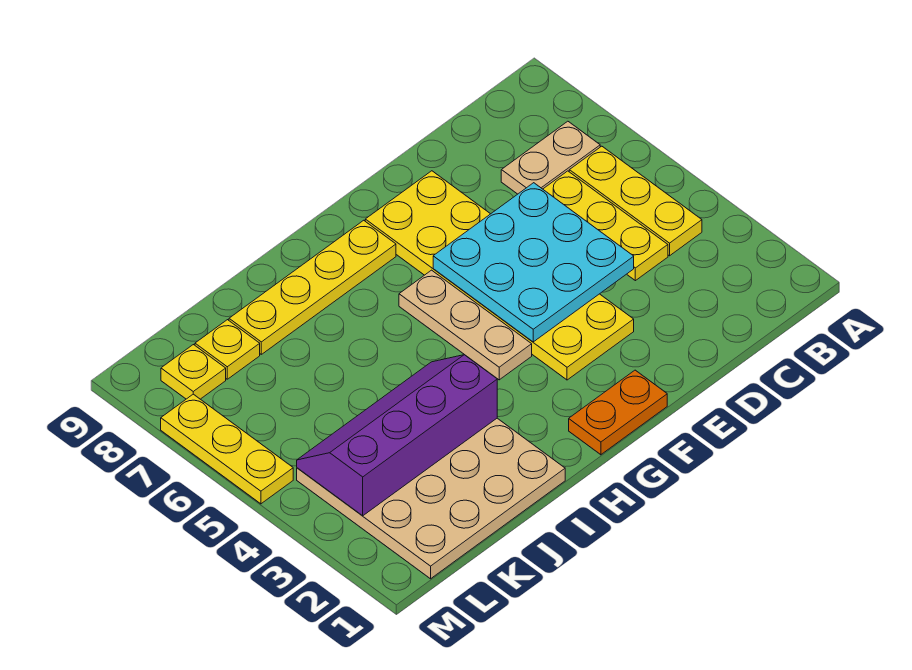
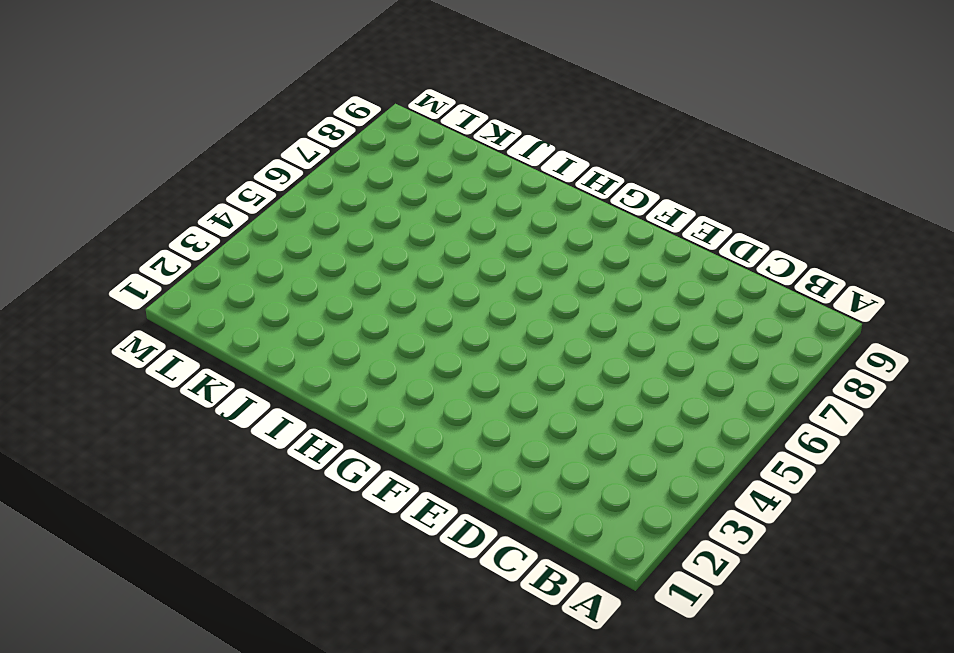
none -> yellow plate B4:B6 level 1
none -> tan plate B7:C7 level 1
none -> yellow plate C4:C6 level 1

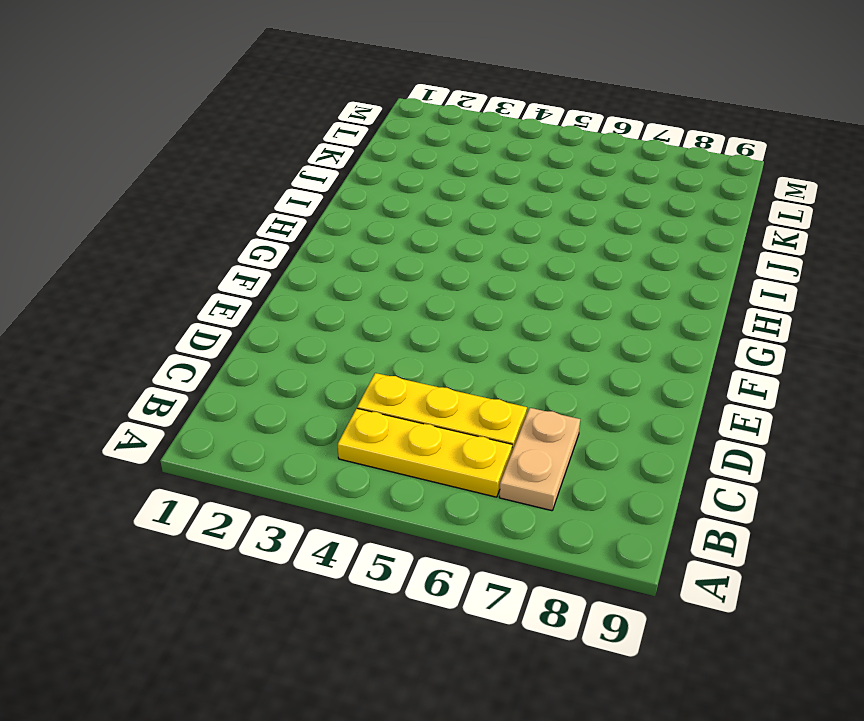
none -> yellow plate E3:F8 level 1
none -> orange plate F1:G1 level 1
none -> tan plate G4:G6 level 1

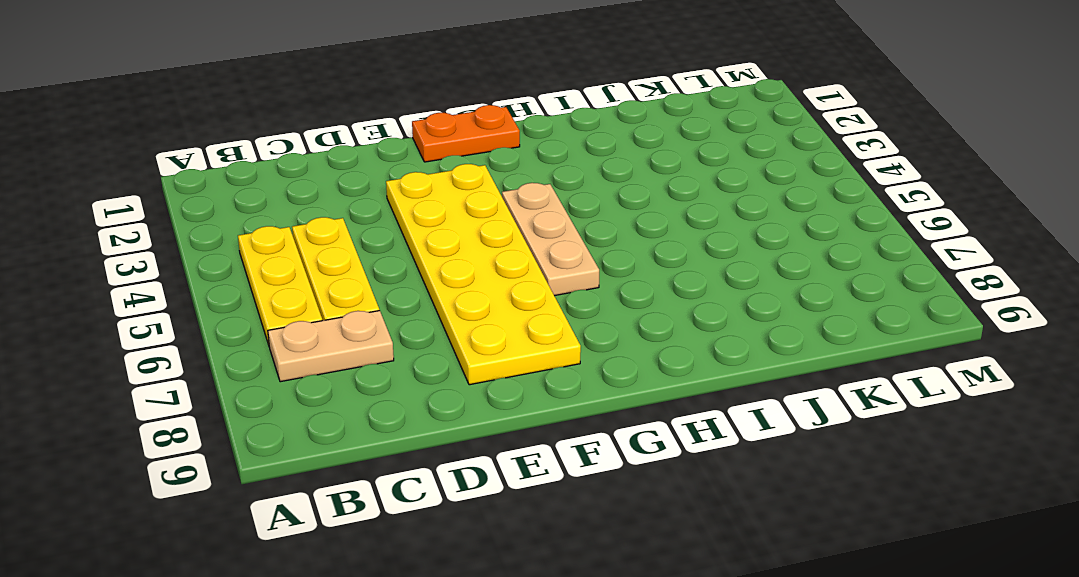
none -> yellow plate G8:J8 level 1
none -> tan plate I1:L4 level 1
none -> yellow plate K8 level 1

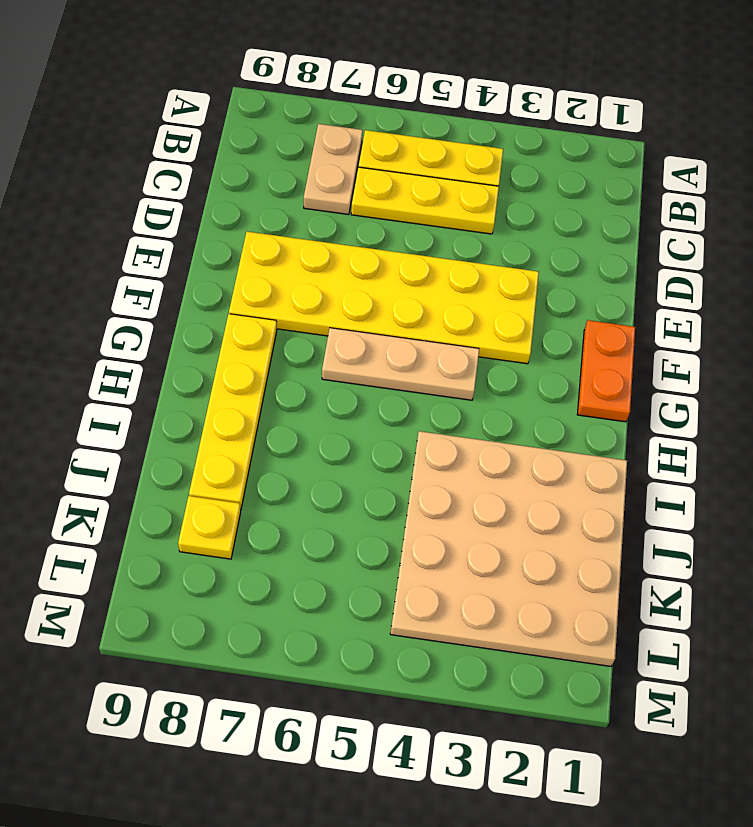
none -> yellow plate L8 level 1
none -> yellow plate M5:M7 level 1
none -> cyan plate D4:F6 level 2

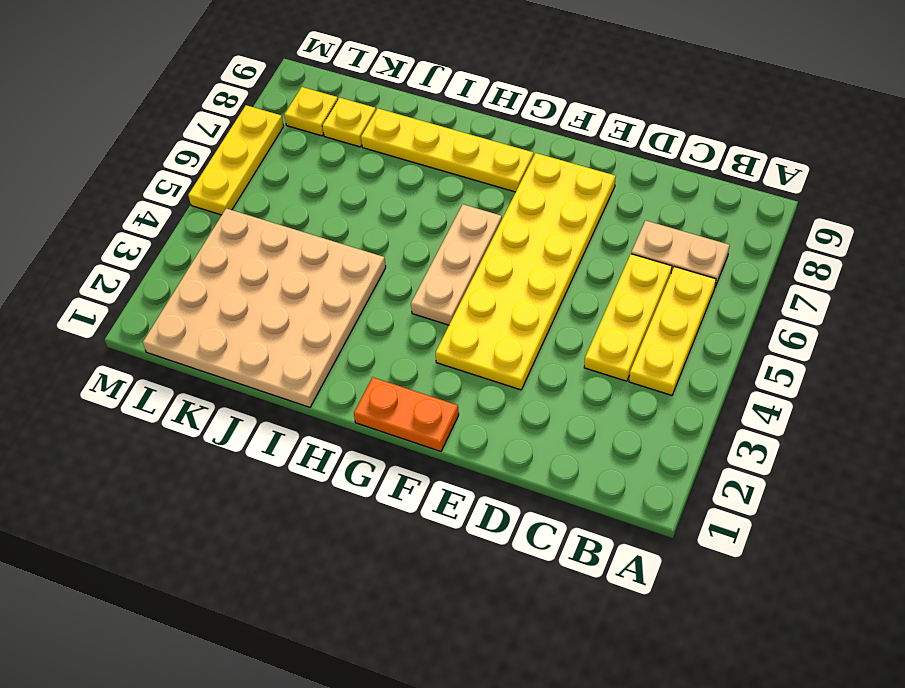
none -> cyan plate D4:F6 level 2
none -> purple slope I3:L4 level 2 top 3

